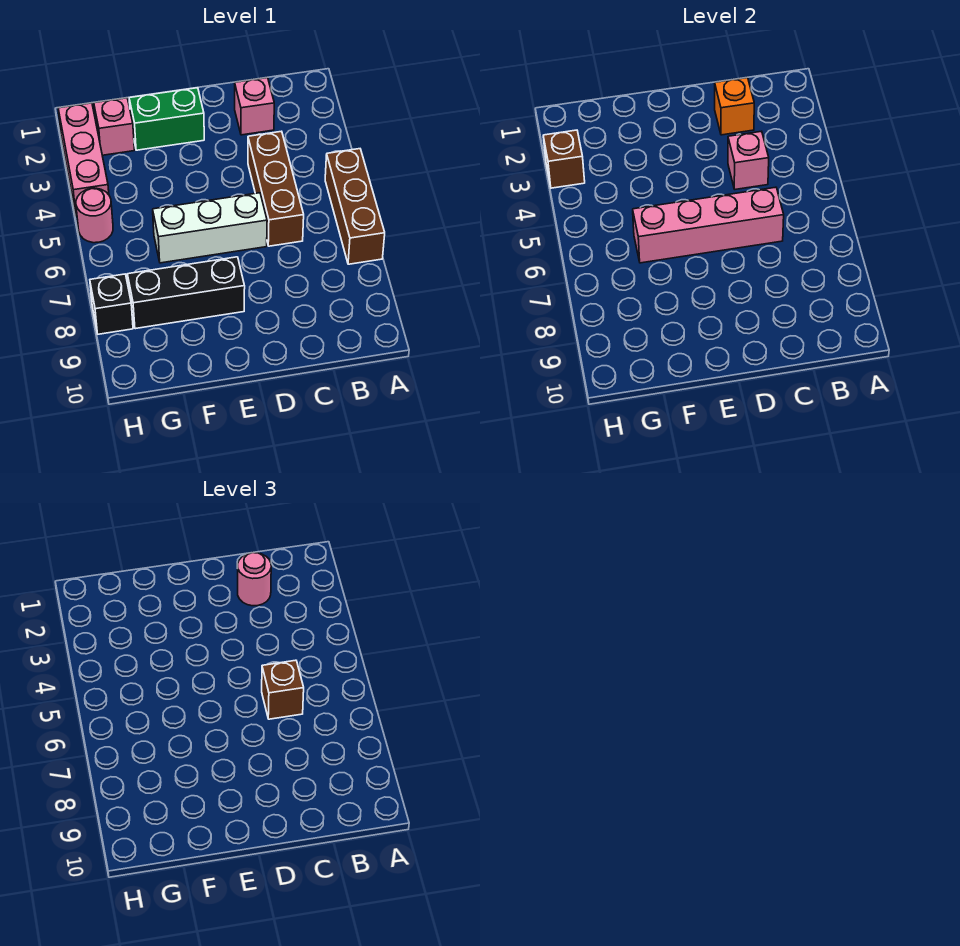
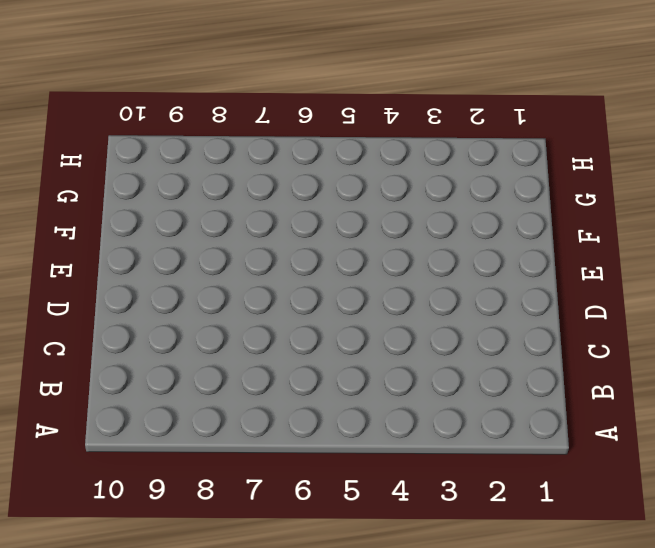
none -> brown brick A5:A7 level 1
none -> pink brick C2 level 1
none -> brown brick C4:C6 level 1

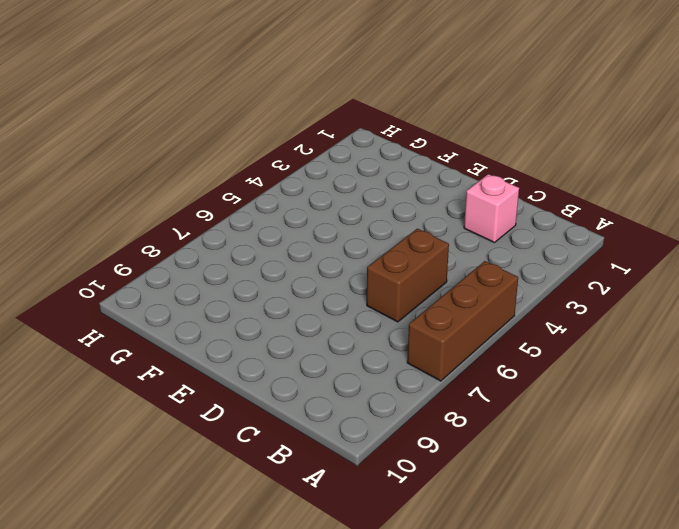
brown brick C5:C6 level 1 -> brown brick C4:C6 level 1
none -> white brick D6:F6 level 1
none -> green brick E2:F2 level 1
none -> black brick E8:G8 level 1

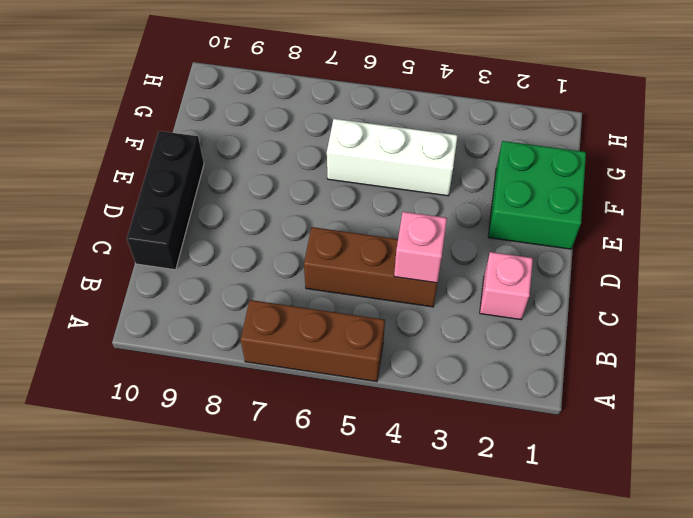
black brick C10:E10 level 1 -> black brick E8:G8 level 1
green brick E1:F2 level 1 -> green brick E2:F2 level 1
white brick F4:F6 level 1 -> white brick D6:F6 level 1
none -> pink brick G2 level 1
none -> pink brick H2:H4 level 1
none -> pink round brick H5 level 1

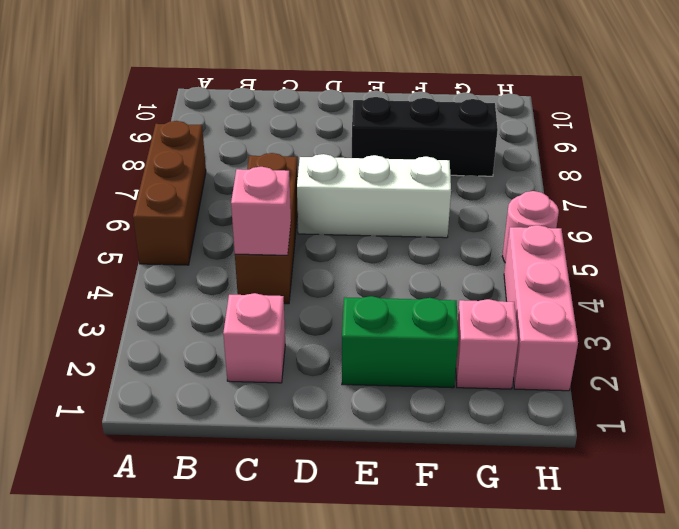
none -> black brick H8 level 1
none -> orange brick C2 level 2
none -> pink brick C6:F6 level 2

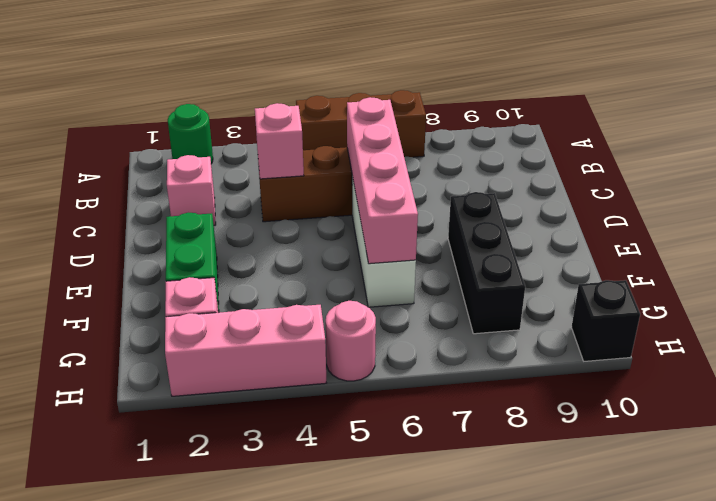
green round brick A2 level 1 -> none
black brick H10 level 1 -> black brick H8 level 1
none -> orange brick C2 level 2
none -> brown brick H3 level 2
none -> pink round brick C2 level 3

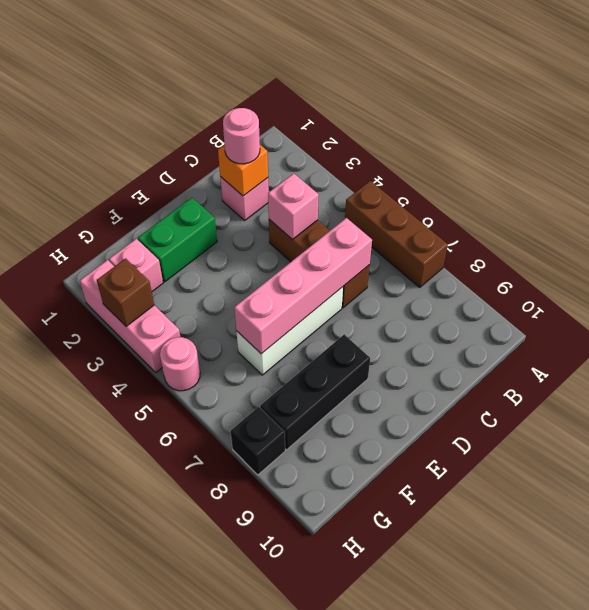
none -> brown brick C6 level 3

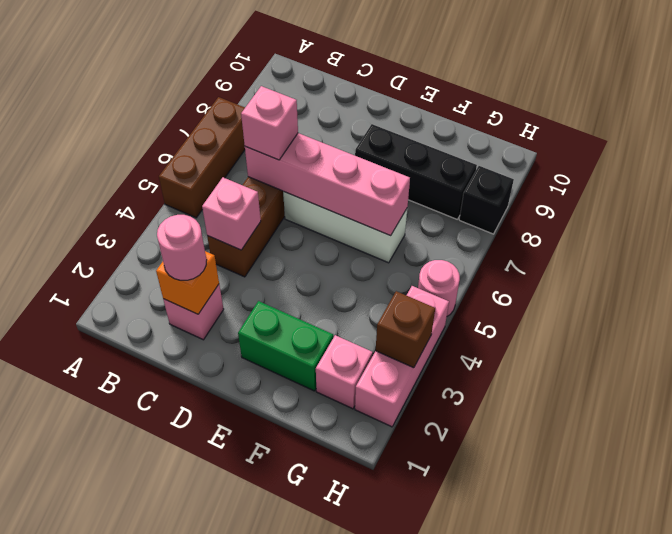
pink brick C6 level 3 -> brown brick C6 level 3

